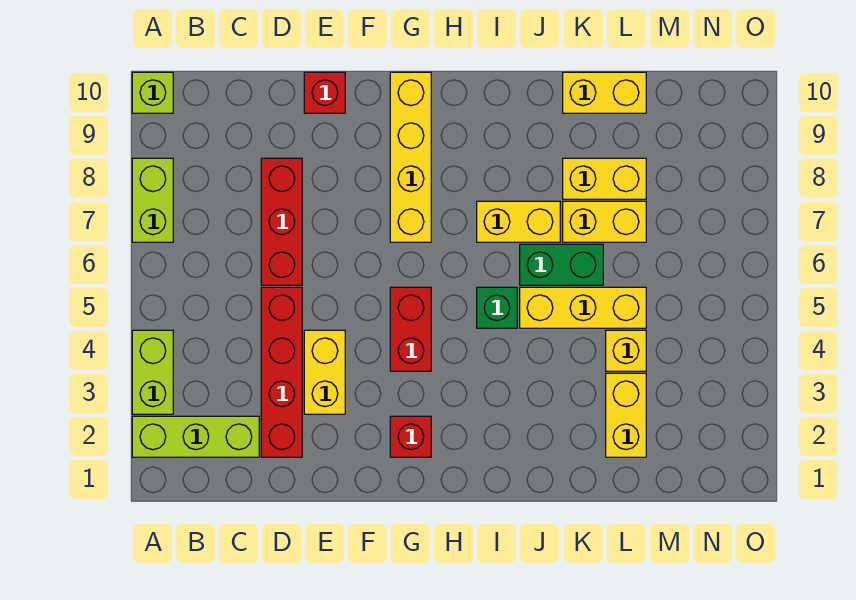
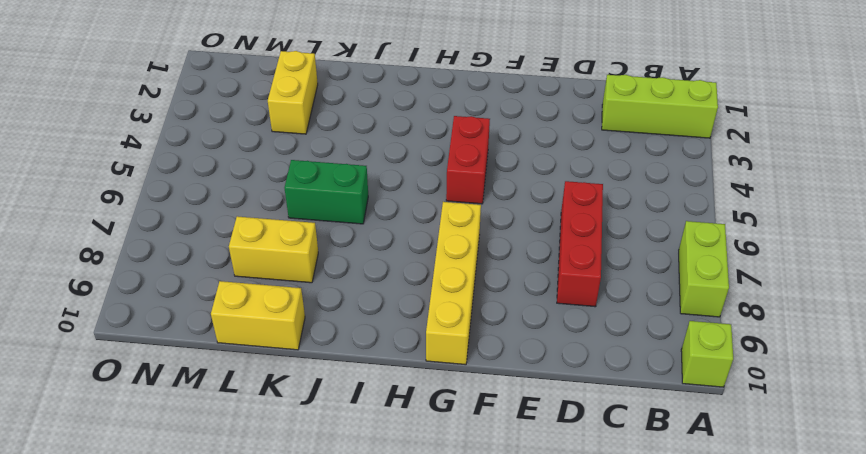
none -> lime brick A3:A4 level 1
none -> red brick D2:D5 level 1
none -> yellow brick E3:E4 level 1

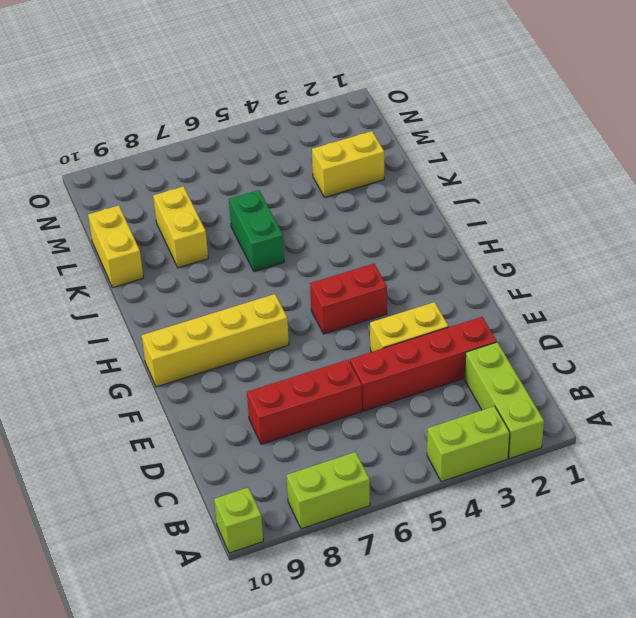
none -> red brick E10 level 1
none -> red brick G2 level 1
none -> green brick I5 level 1

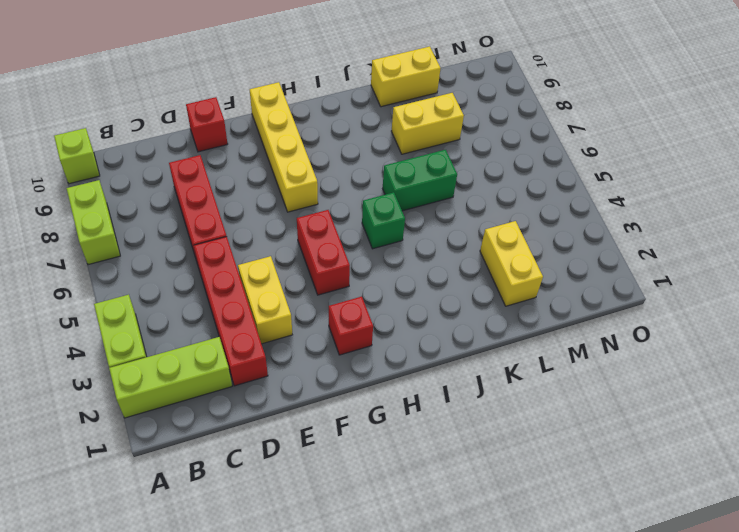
none -> yellow brick I7:J7 level 1
none -> yellow brick J5:L5 level 1
none -> yellow brick K7:L7 level 1

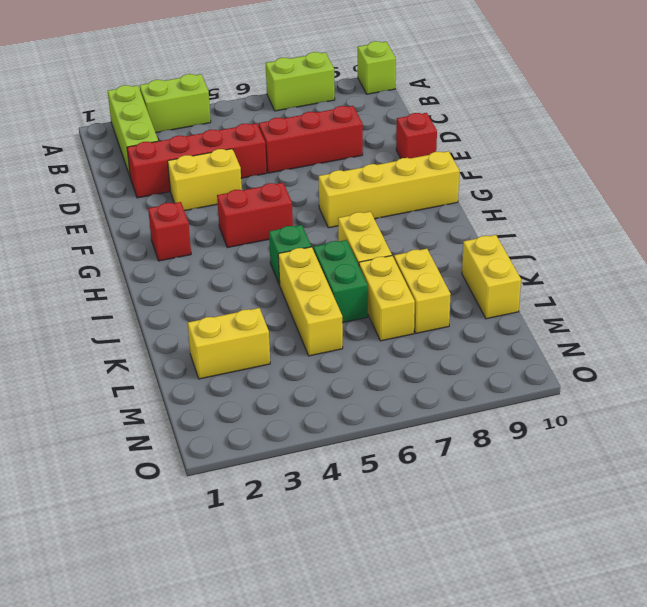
none -> yellow brick L4 level 1

